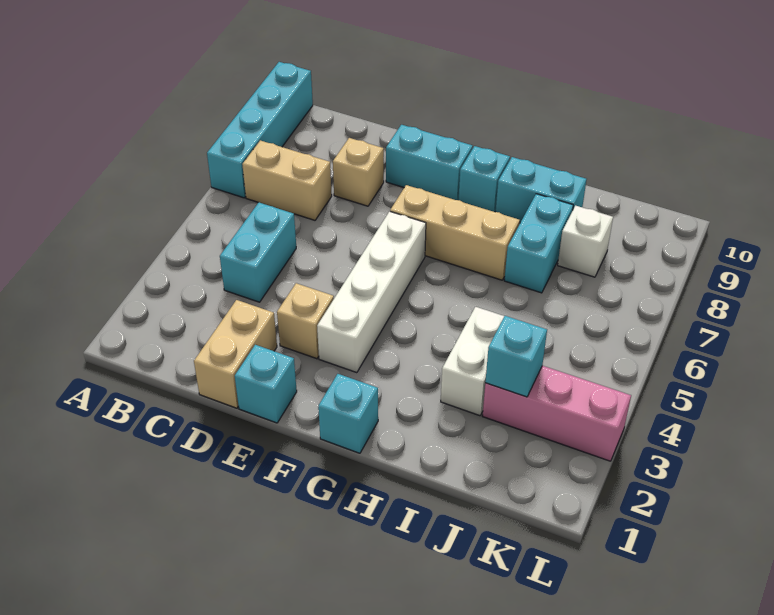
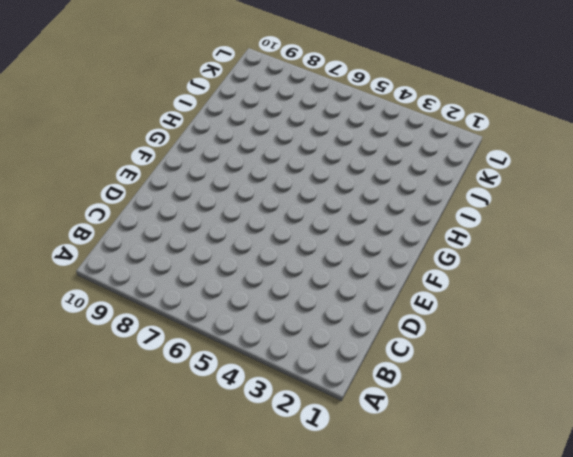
none -> cyan brick A7:A10 level 1
none -> tan brick B7:C7 level 1
none -> cyan brick C4:C5 level 1

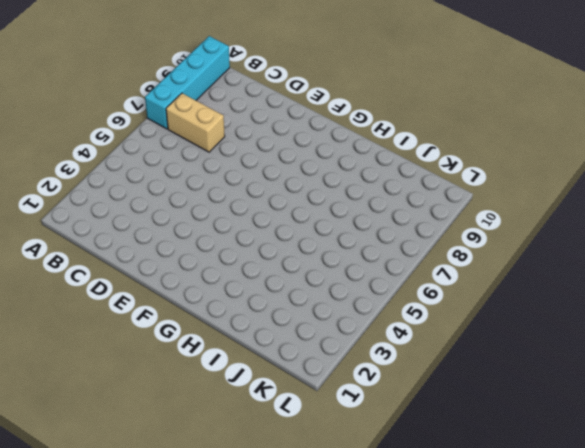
none -> cyan brick C4:C5 level 1
none -> tan brick D1:D2 level 1
none -> tan brick D8 level 1

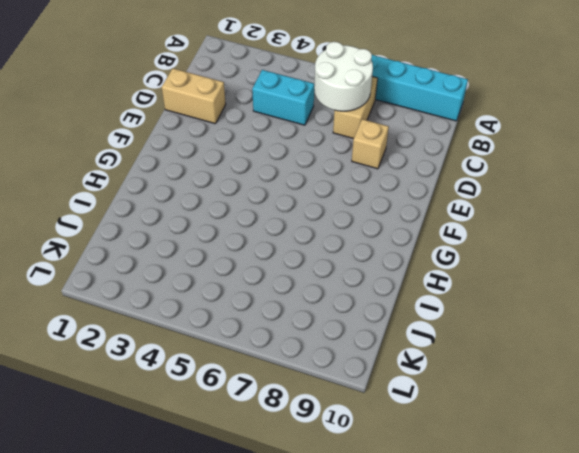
white round brick B6:C7 level 2 -> none
none -> cyan brick E1 level 1
none -> tan brick E3 level 1
none -> cyan brick E9:F9 level 1

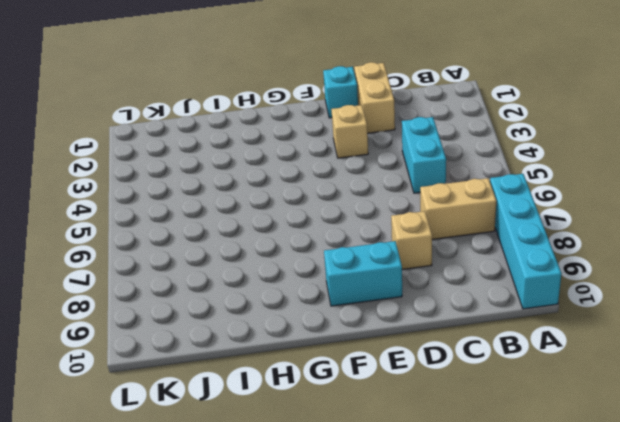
none -> white brick F3:F6 level 1
none -> tan brick F7:H7 level 1
none -> cyan brick G1 level 1

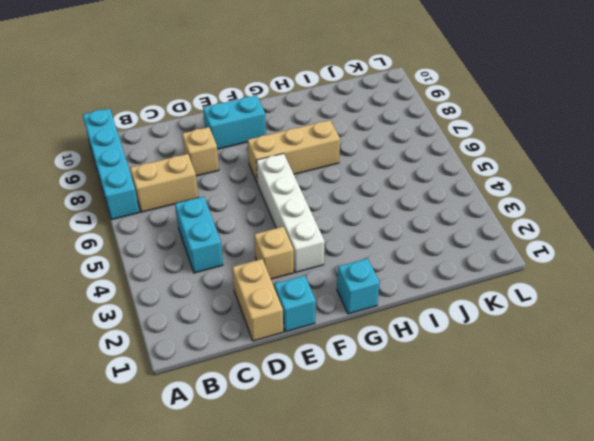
none -> cyan brick G9 level 1
none -> cyan brick H9:I9 level 1
none -> white brick I3:I4 level 1

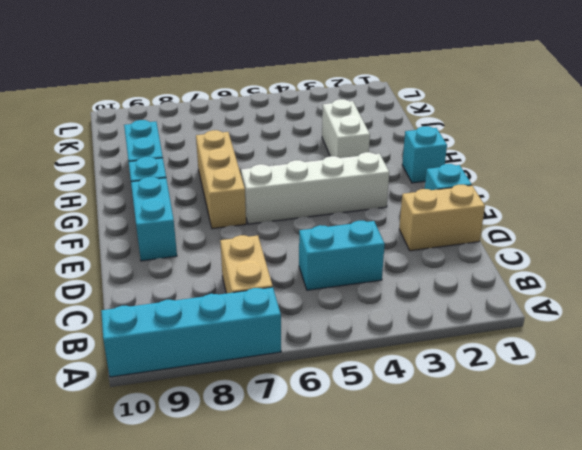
white brick H3:I3 level 1 -> white brick I3:I4 level 1
none -> tan brick D8 level 1
none -> tan brick E3 level 1
none -> cyan brick I7:I8 level 1

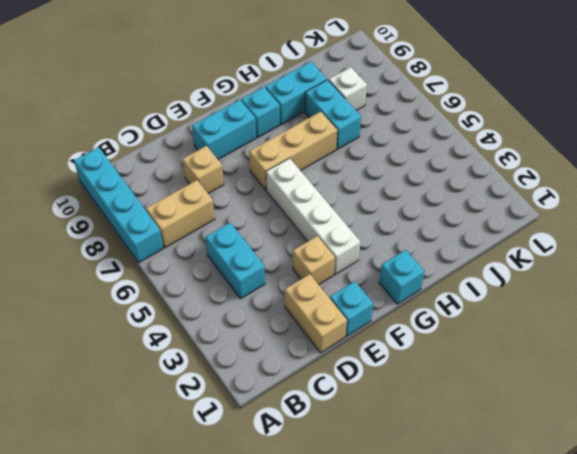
none -> white brick I3:I4 level 1
none -> pink brick J3:L3 level 1
none -> cyan brick J3 level 2

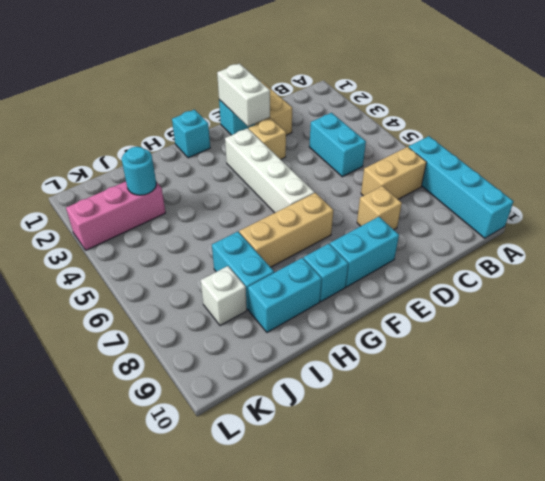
white brick E1:E2 level 2 -> white brick I3:I4 level 1
cyan round brick J3 level 2 -> cyan brick J3 level 2

